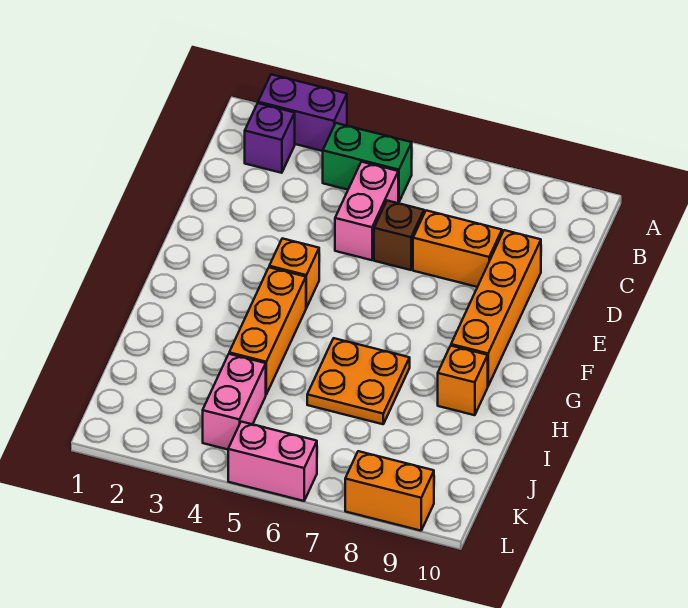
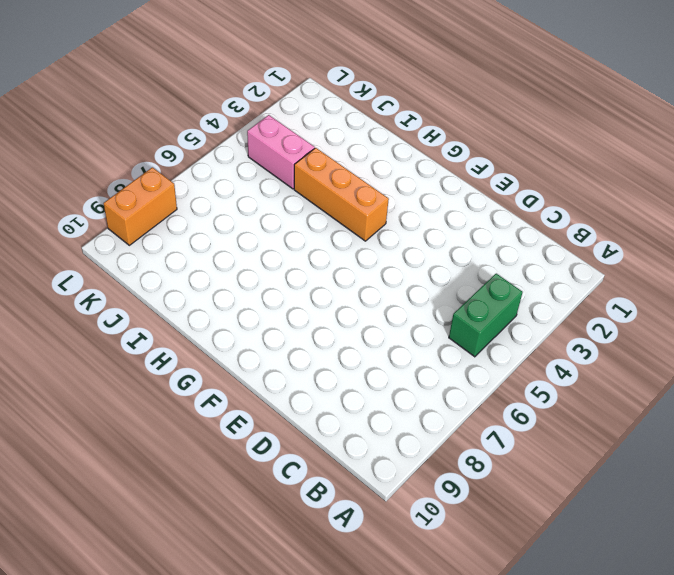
none -> purple brick A2:A3 level 1
none -> purple brick B2 level 1
none -> pink brick C5:D5 level 1

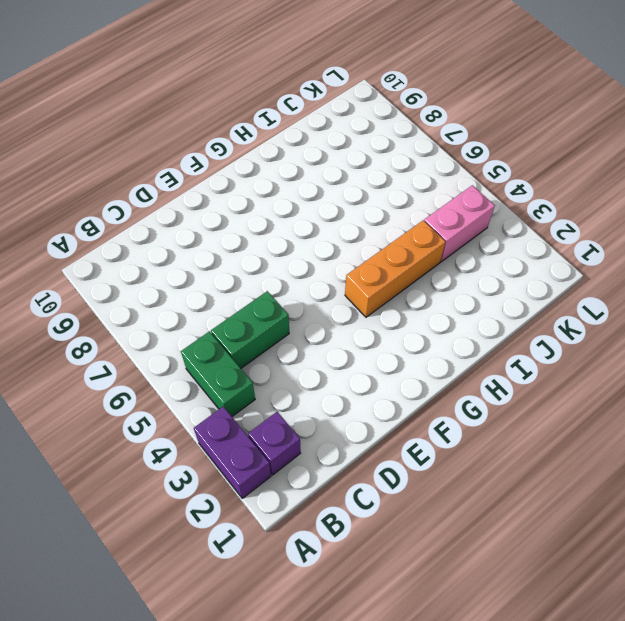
green brick C5:D5 level 1 -> pink brick C5:D5 level 1
none -> brown brick D6 level 1
none -> orange brick D7:D8 level 1
none -> orange brick D9:G9 level 1

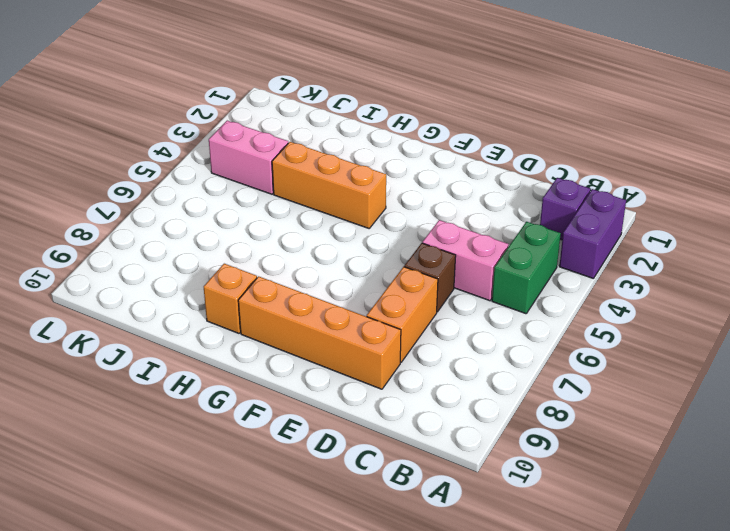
none -> orange brick F4 level 1
none -> orange plate H6:I7 level 1
none -> pink brick L5:L6 level 1

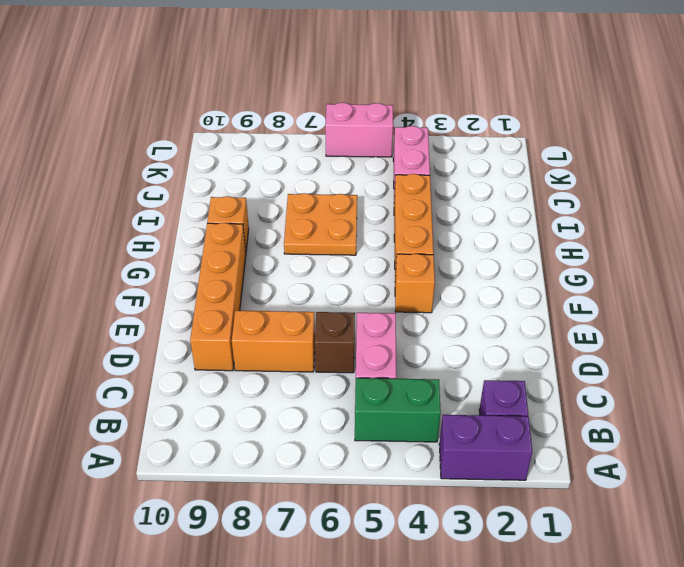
none -> orange brick L8:L9 level 1

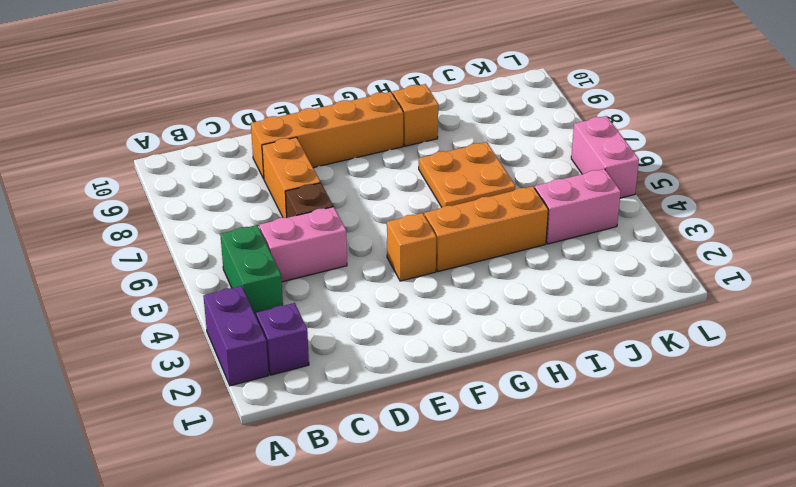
none -> orange brick L8:L9 level 1

